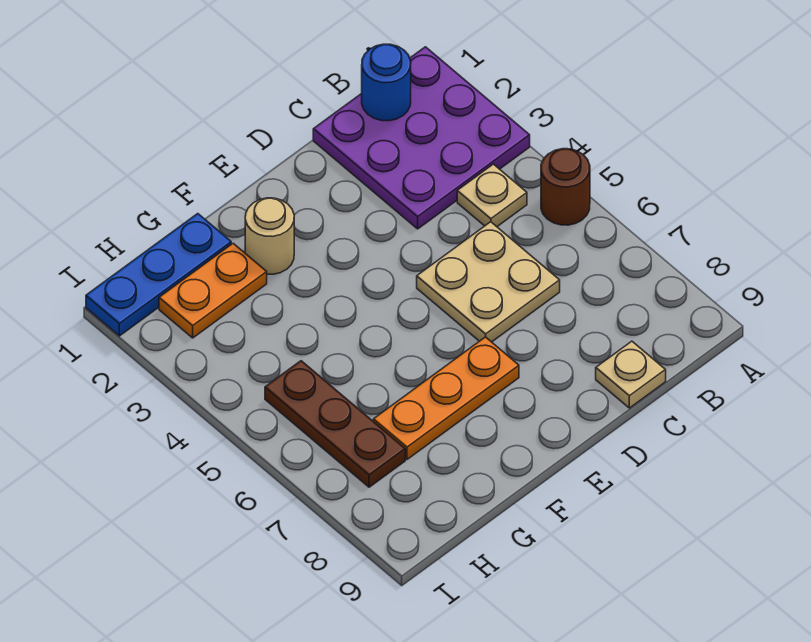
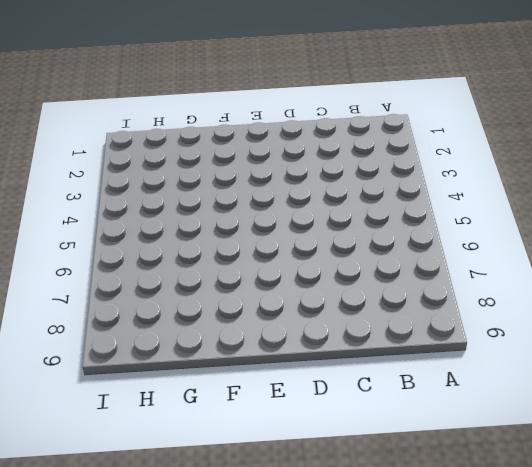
none -> purple plate A1:C3 level 1
none -> brown round brick A5 level 1

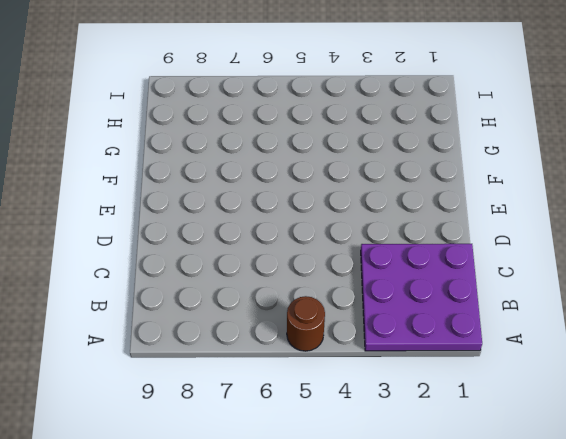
none -> tan plate B4 level 1
none -> tan plate C5:D6 level 1

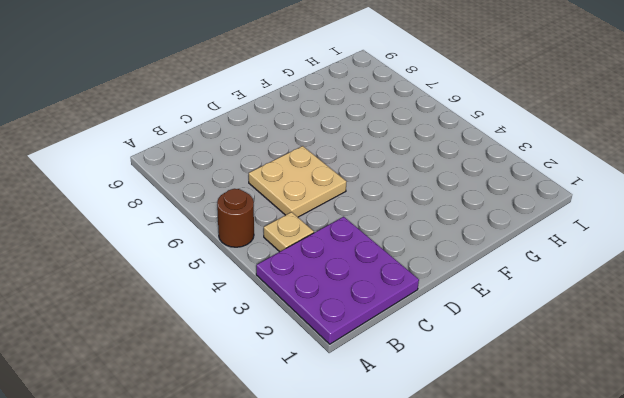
none -> tan plate C9 level 1
none -> orange plate E7:G7 level 1

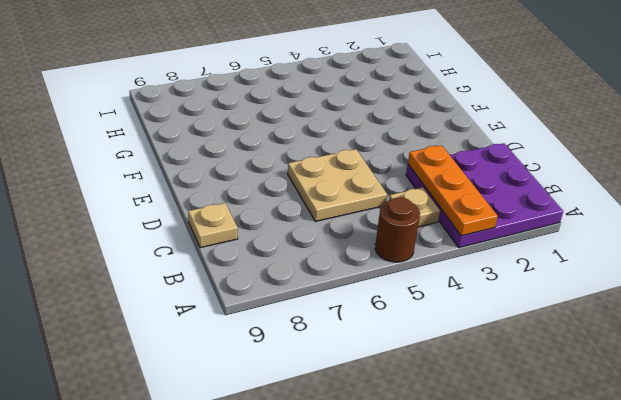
orange plate A3:C3 level 2 -> orange plate E7:G7 level 1
none -> tan round brick F2 level 1
none -> blue plate G1:I1 level 1

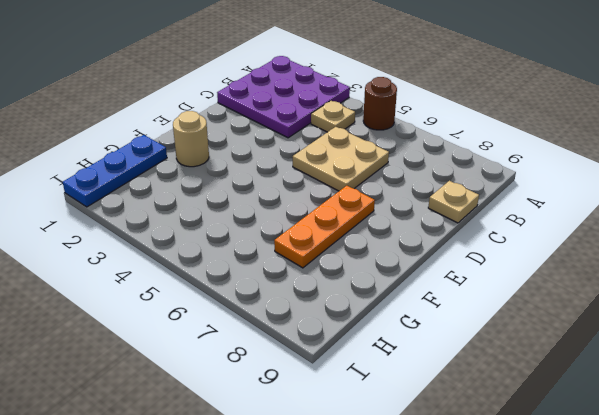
none -> orange plate G2:H2 level 1
none -> brown plate H5:H7 level 1

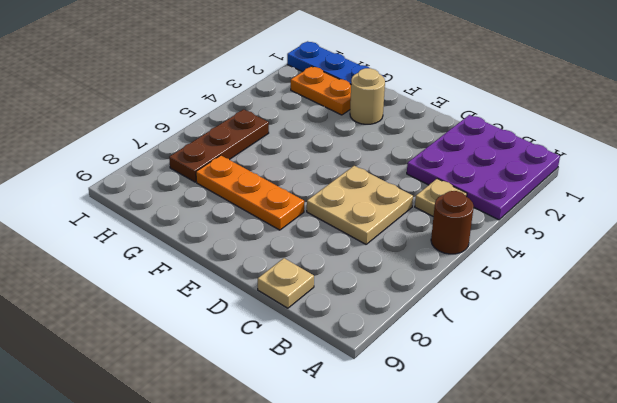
none -> blue round brick B1 level 2

